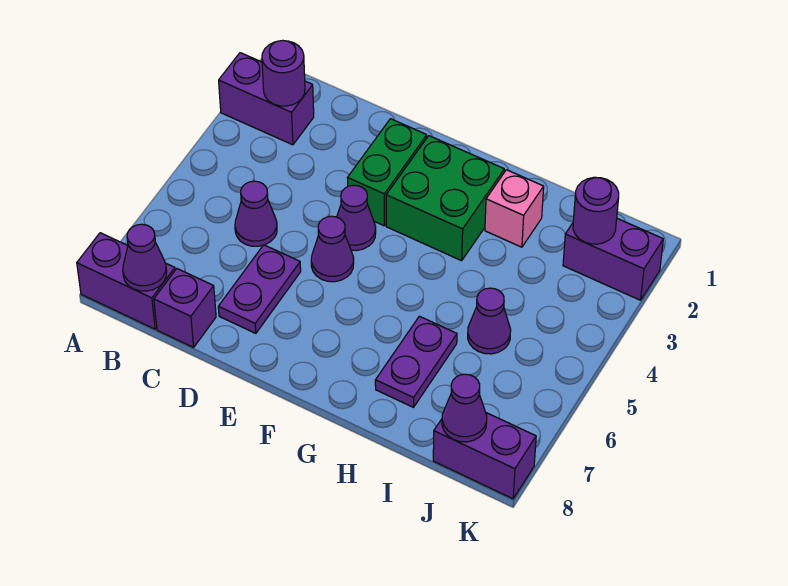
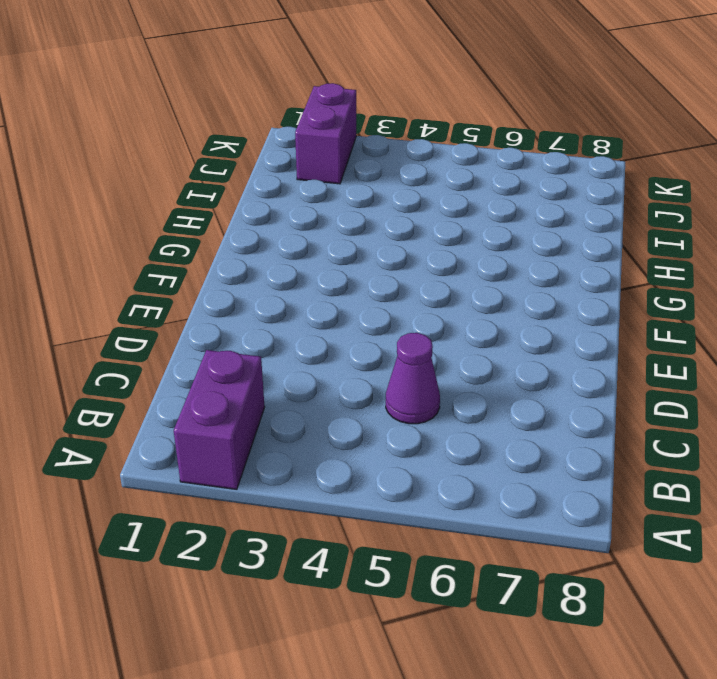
none -> purple brick A8:B8 level 1
none -> purple brick C8 level 1
none -> purple plate D6:D7 level 1

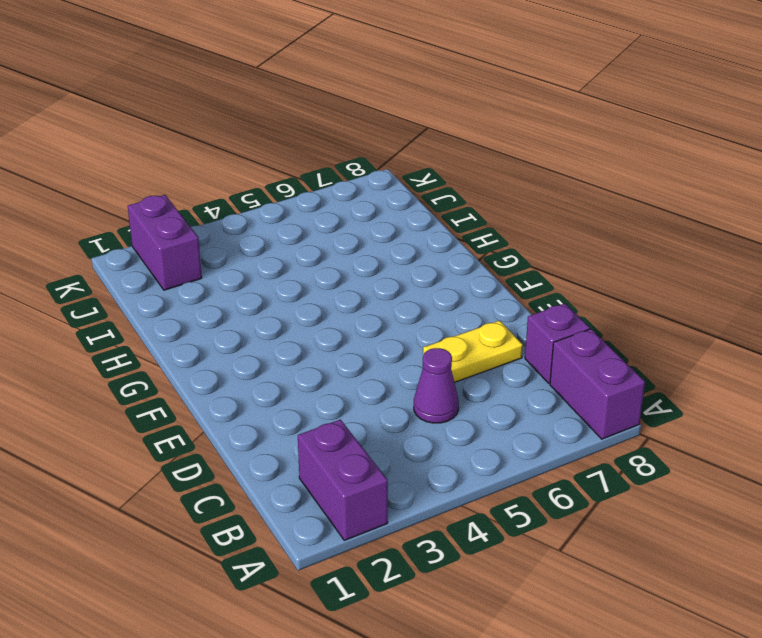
yellow plate D6:D7 level 1 -> purple plate D6:D7 level 1
none -> green brick E2:E3 level 1
none -> purple cone E4 level 1
none -> purple cone E5 level 1

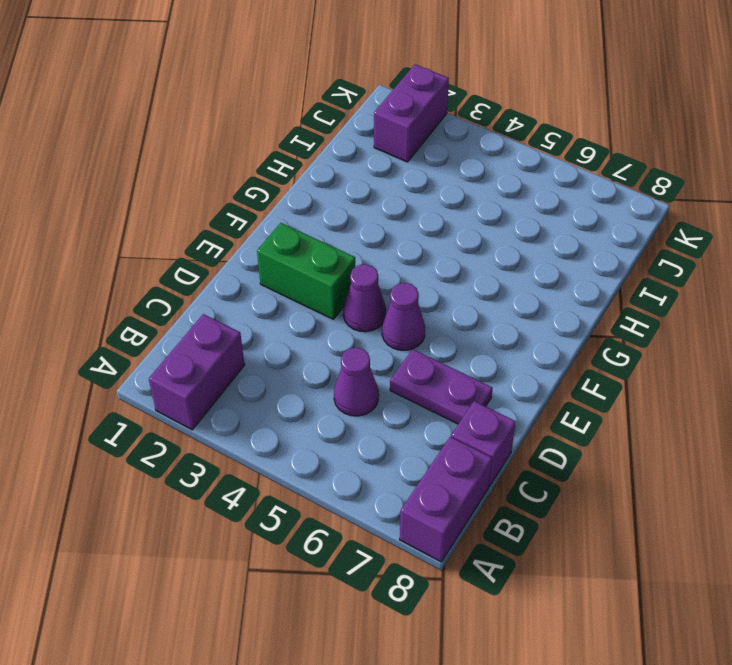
none -> green brick F2:G3 level 1
none -> pink brick H2 level 1
none -> purple plate H6:H7 level 1

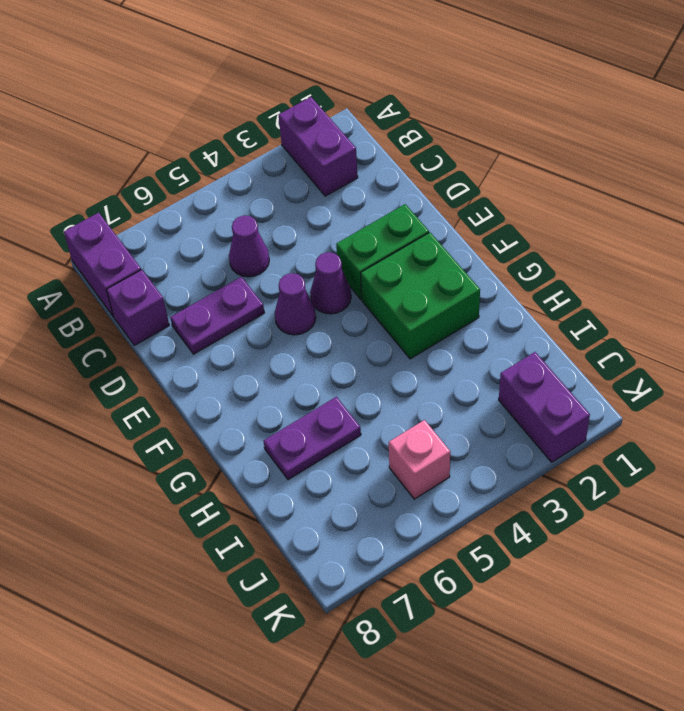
pink brick J5 level 1 -> pink brick H2 level 1
none -> purple cone I5 level 1
none -> purple brick J8:K8 level 1
none -> purple round brick B2 level 2

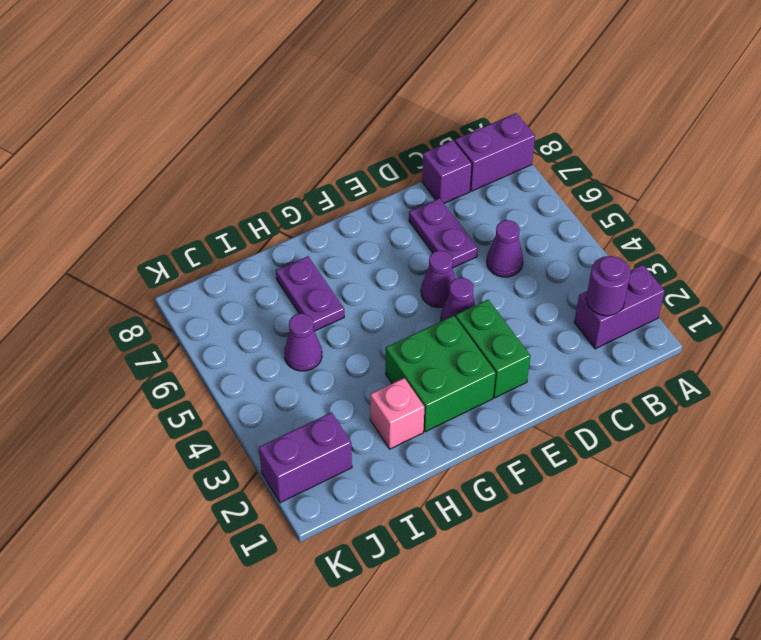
none -> purple brick J8:K8 level 1
none -> purple cone B8 level 2
none -> purple round brick J2 level 2

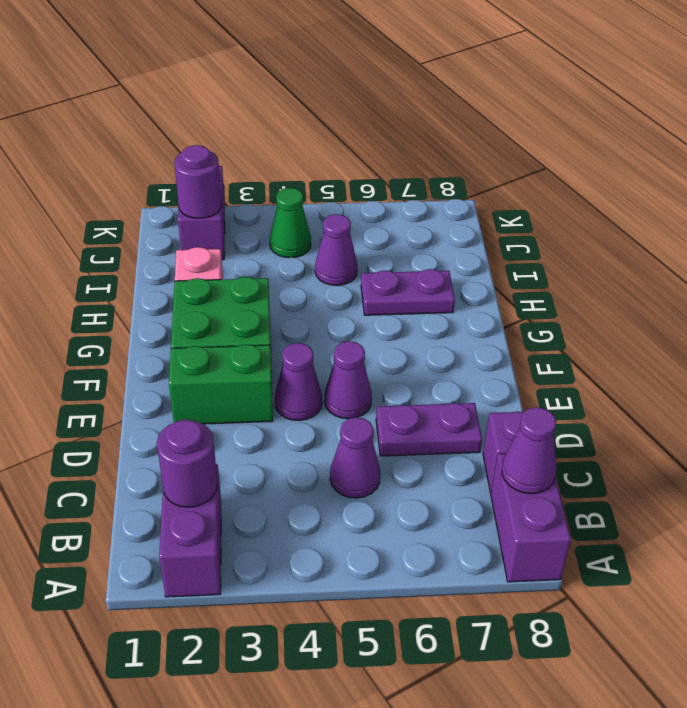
green cone J4 level 1 -> none
none -> purple brick J8:K8 level 1
none -> purple cone J8 level 2

